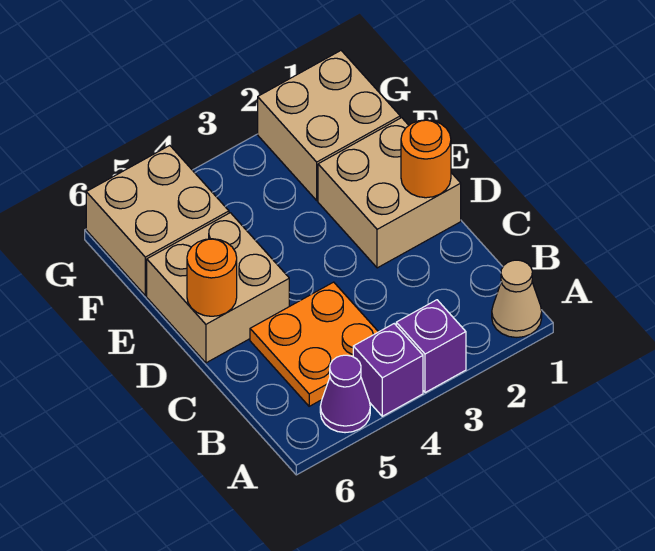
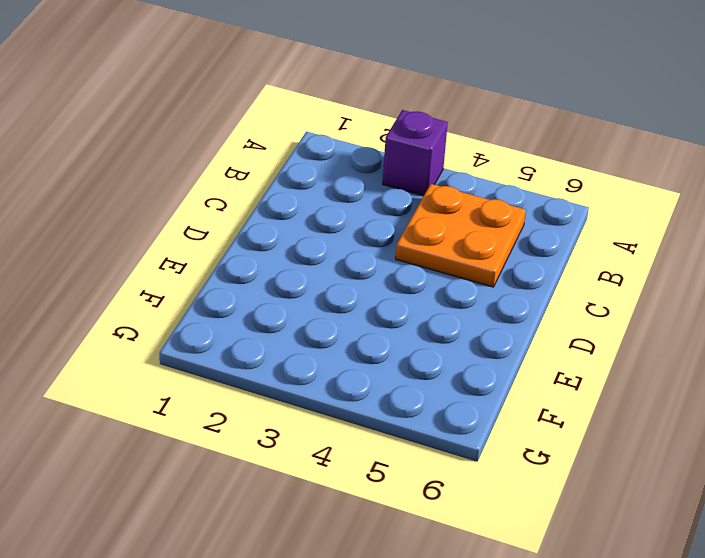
none -> tan cone A1 level 1
none -> purple brick A4 level 1

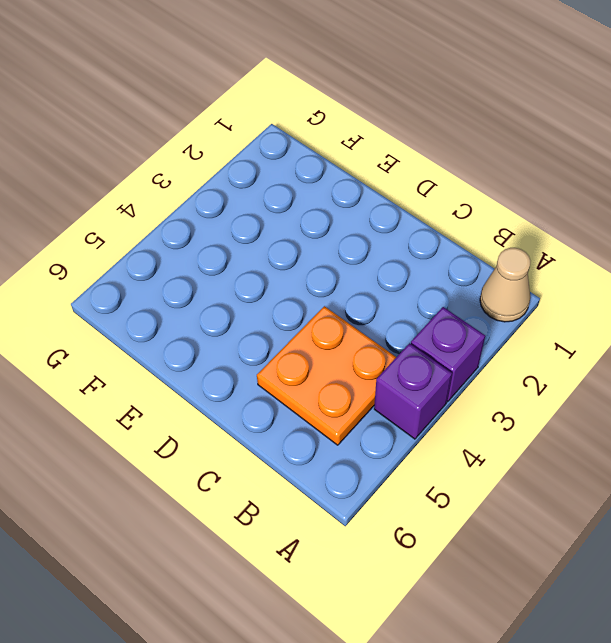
none -> purple cone A5 level 1
none -> tan brick D1:E2 level 1

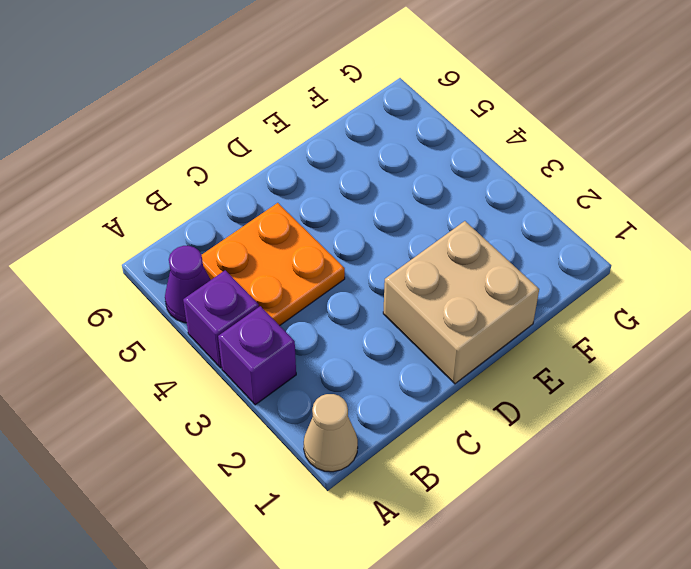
none -> tan brick D5:E6 level 1
none -> tan brick F1:G2 level 1

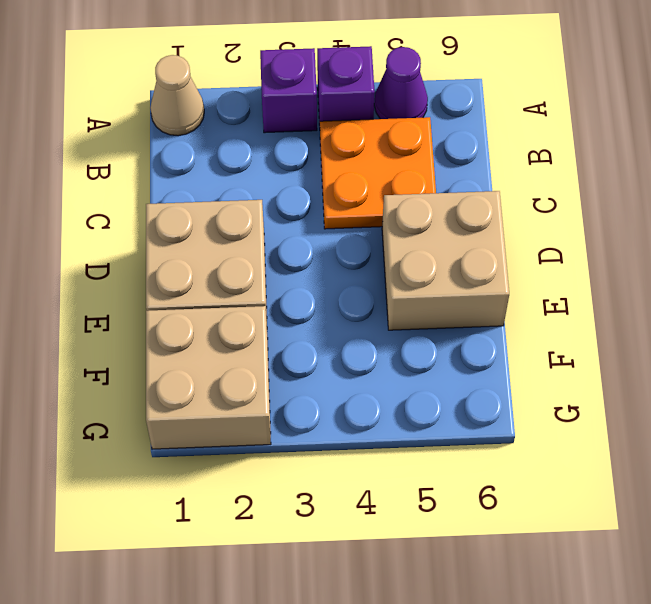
none -> tan brick F5:G6 level 1
none -> orange round brick D1 level 2

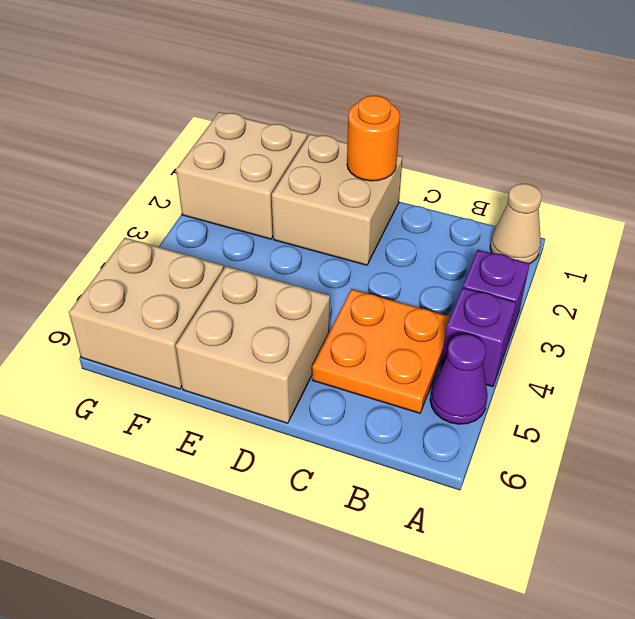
none -> orange round brick D6 level 2

